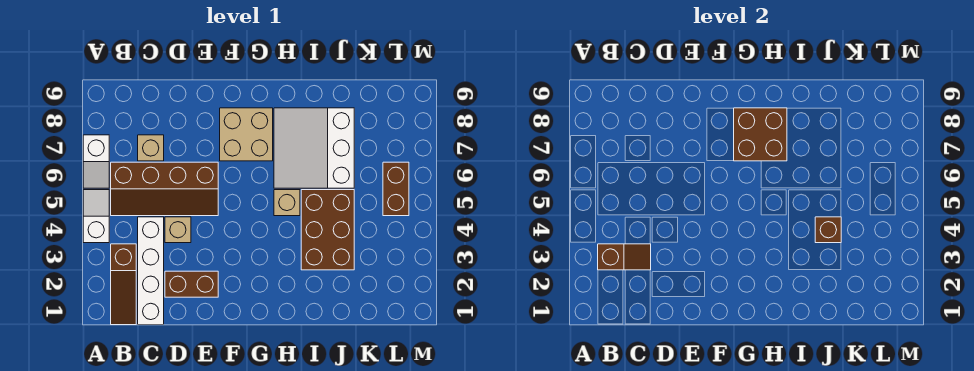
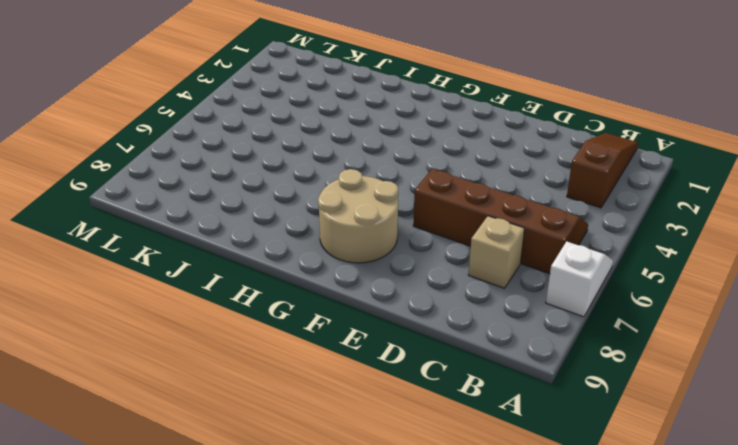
tan round brick F7:G8 level 1 -> tan brick F7:G8 level 1
none -> white slope A4:A5 level 1 top 4
none -> white brick C1:C4 level 1
none -> brown brick D2:E2 level 1

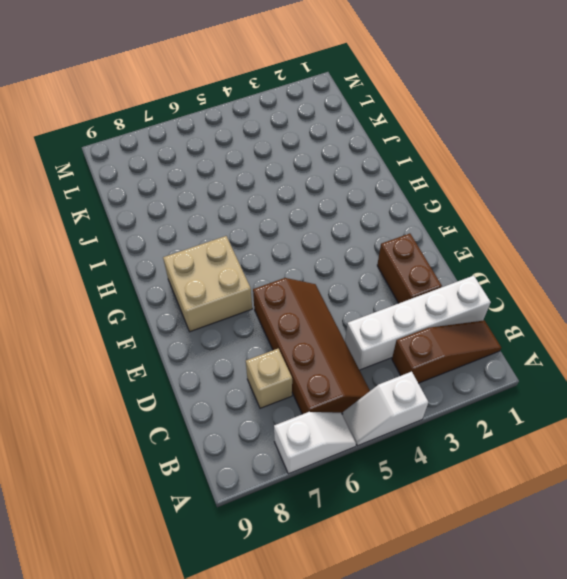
none -> tan brick D4 level 1
none -> tan brick H5 level 1
none -> white slope H6:J8 level 1 top J

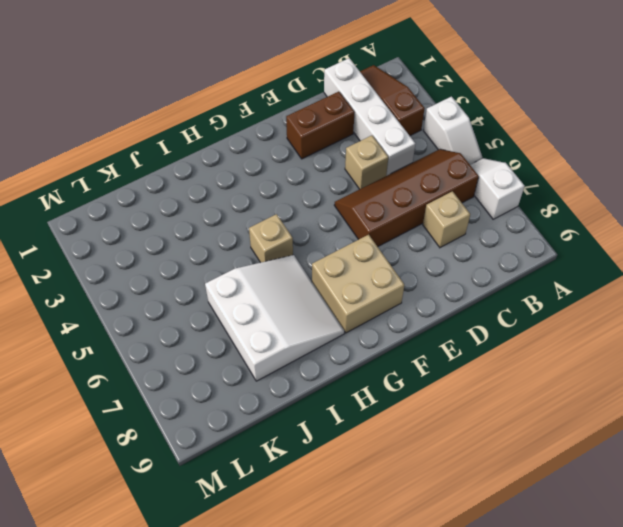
none -> brown brick I3:J5 level 1
none -> brown brick L5:L6 level 1
none -> brown slope B3:C3 level 2 top B

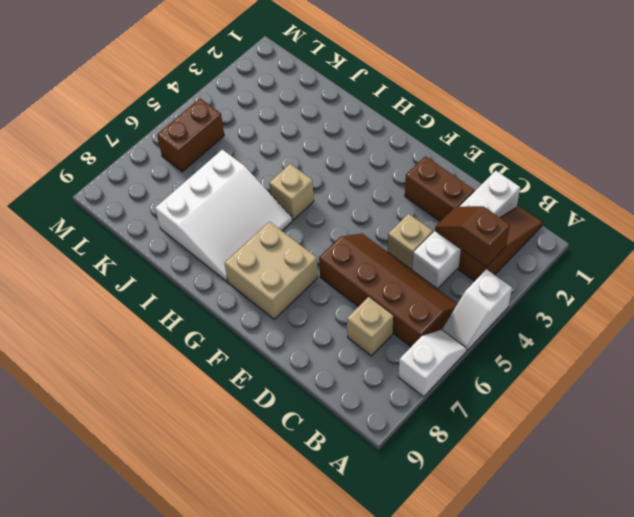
none -> brown brick I3:J5 level 1
none -> brown brick G7:H8 level 2
none -> brown brick J4 level 2

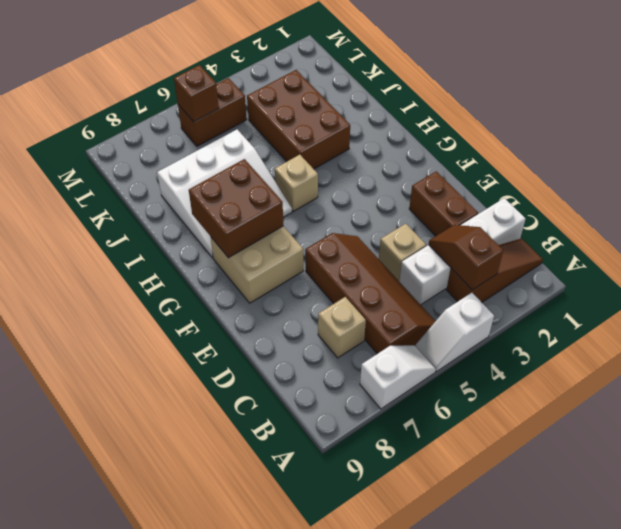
brown brick I3:K4 level 1 -> brown brick I3:J5 level 1
brown brick L6 level 2 -> brown brick J4 level 2

